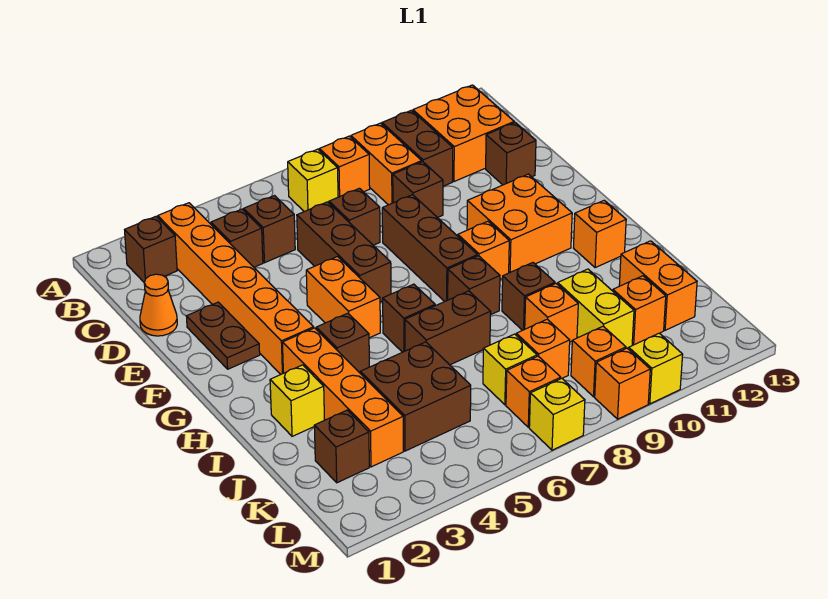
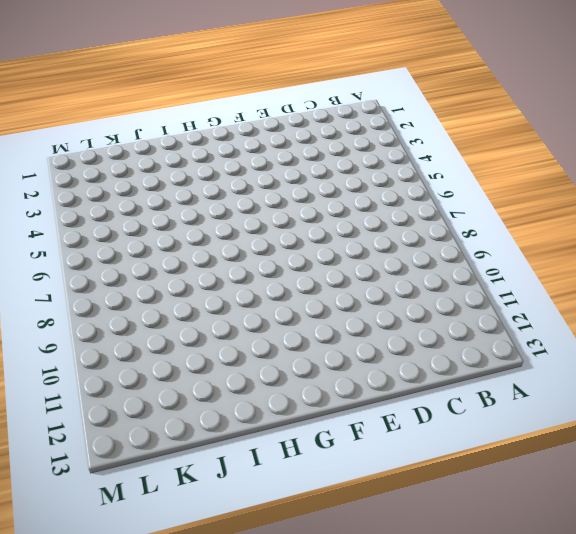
none -> brown brick B2 level 1
none -> orange brick B3:G3 level 1
none -> yellow brick B7 level 1
none -> orange brick B8 level 1

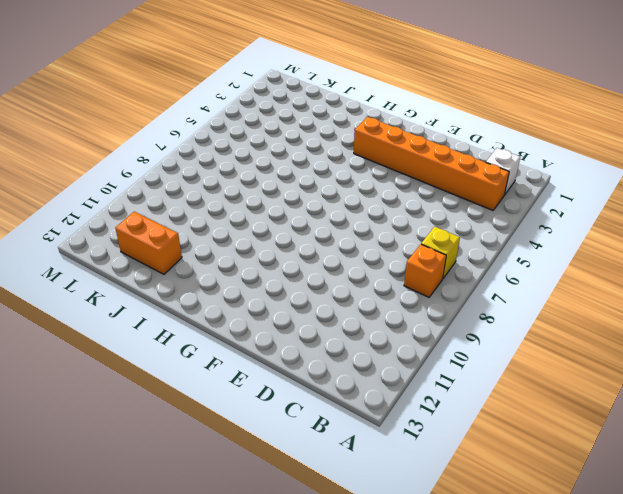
white brick B2 level 1 -> brown brick B2 level 1
none -> orange brick B9:C9 level 1
none -> brown brick B10:C10 level 1
none -> orange brick B11:C12 level 1
none -> brown brick C4 level 1

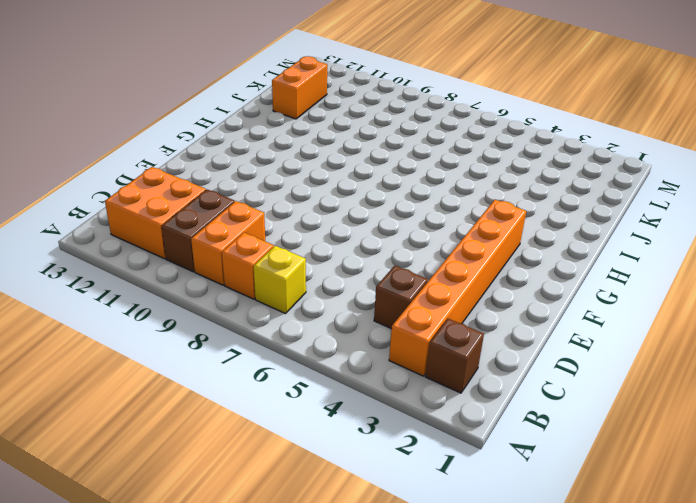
none -> brown brick C5 level 1
none -> orange cone D1 level 1
none -> brown brick D6:F6 level 1
none -> brown brick D7 level 1

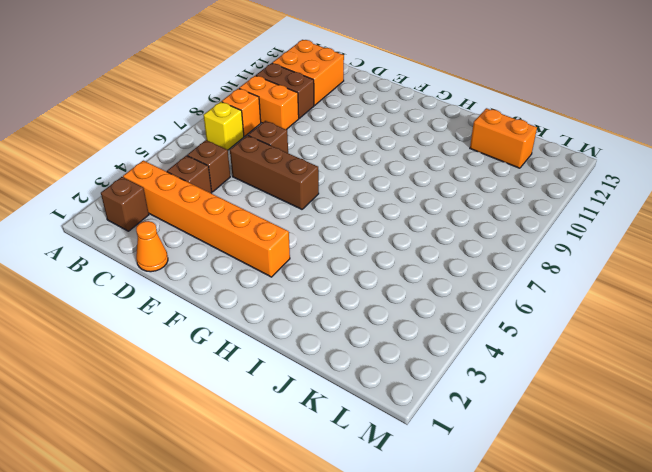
none -> brown brick D9 level 1
none -> brown brick D12 level 1
none -> brown plate E2:F2 level 1
none -> brown brick E8:G8 level 1

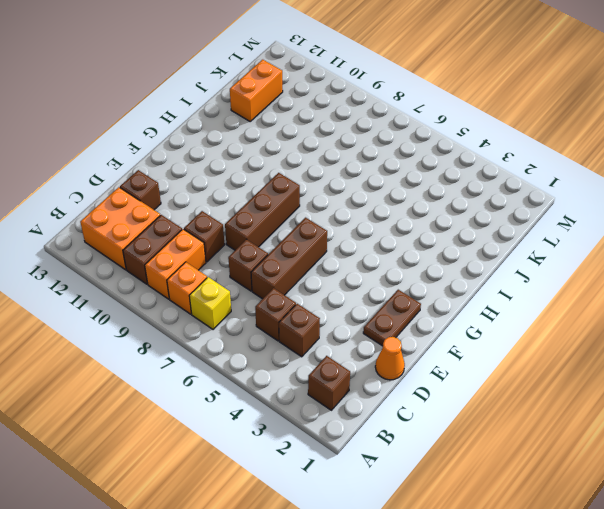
none -> orange brick B3:G3 level 1
none -> orange brick F5:G5 level 1
none -> orange brick F10:G11 level 1
none -> orange brick G9 level 1

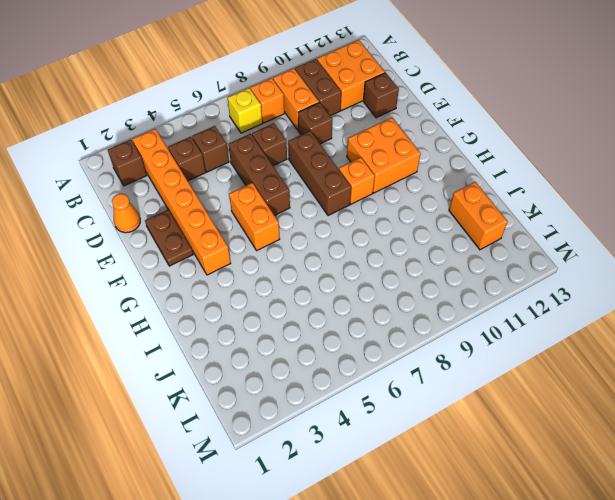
none -> orange brick H3:K3 level 1
none -> brown brick H4 level 1
none -> brown brick H6 level 1
none -> brown brick H8 level 1

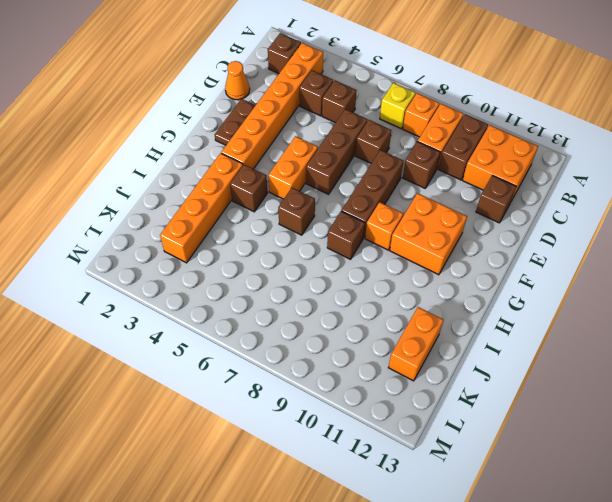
none -> orange brick H12 level 1
none -> yellow brick I2 level 1
none -> brown brick I6:I7 level 1
none -> brown brick I9 level 1

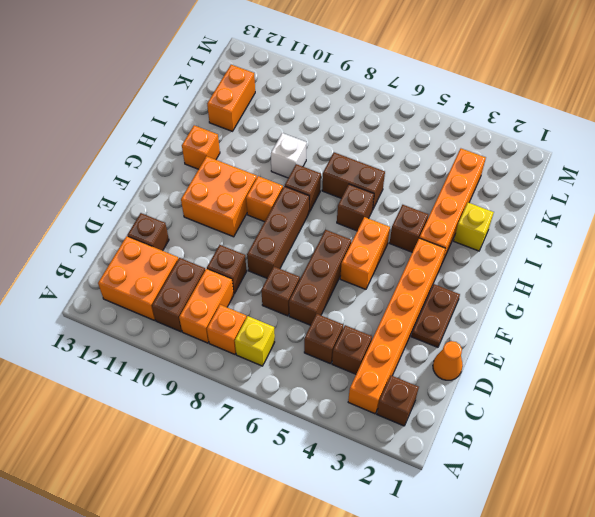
white brick I9 level 1 -> brown brick I9 level 1
none -> brown brick J4:K5 level 1
none -> orange brick J9 level 1
none -> yellow brick J10:K10 level 1
none -> brown brick K2 level 1

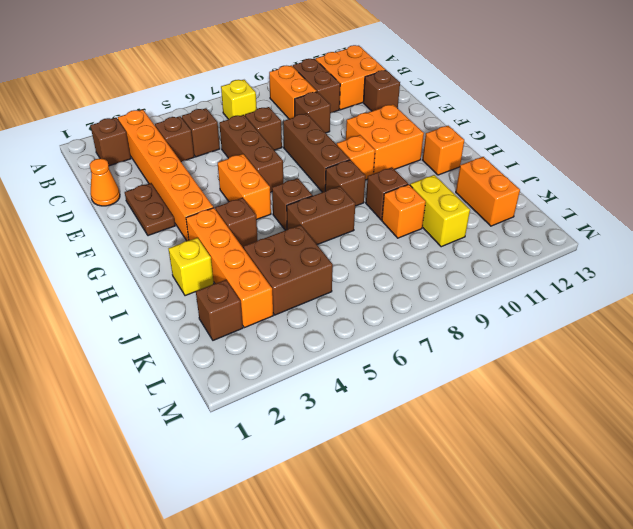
none -> orange brick B8 level 1
none -> yellow brick K7 level 1
none -> orange brick K8 level 1
none -> orange brick K11 level 1

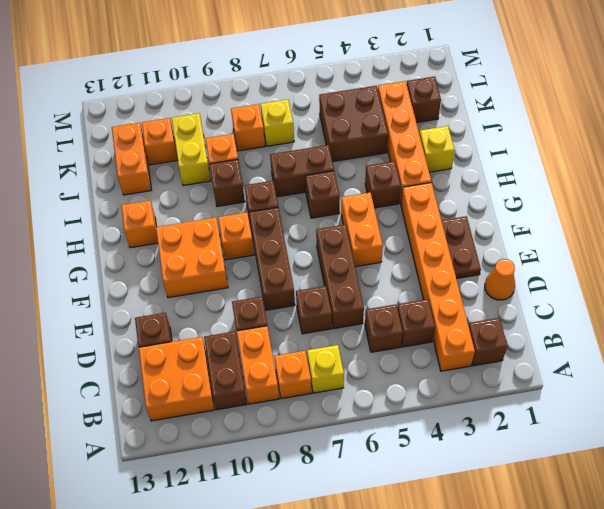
none -> orange brick L7 level 1
none -> orange brick L9 level 1
none -> yellow brick M7 level 1
none -> orange brick M9 level 1

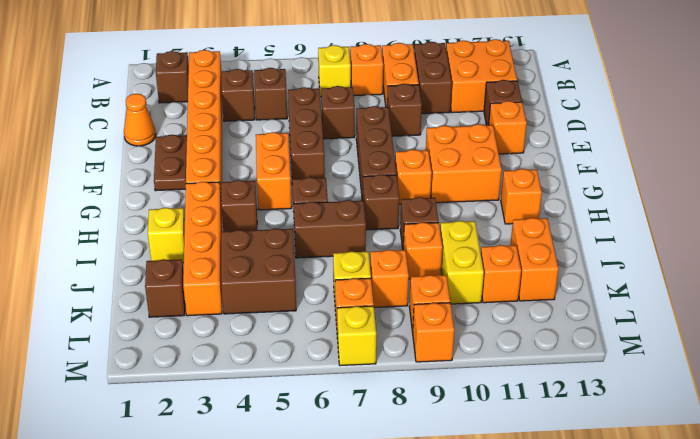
orange brick E12 level 1 -> none
none -> yellow brick M10 level 1

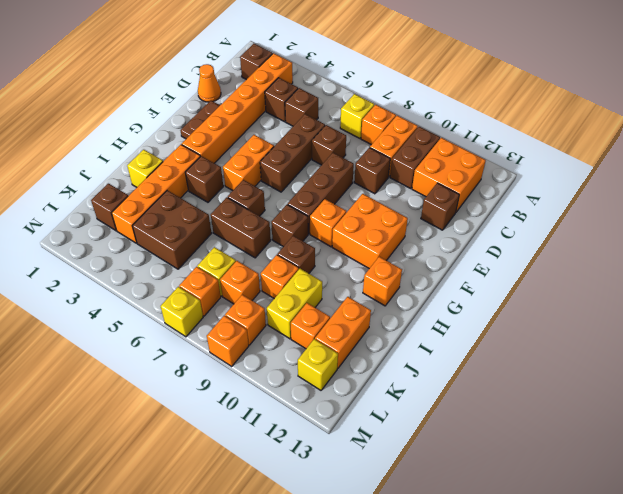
yellow brick L12 level 1 -> yellow brick M10 level 1

